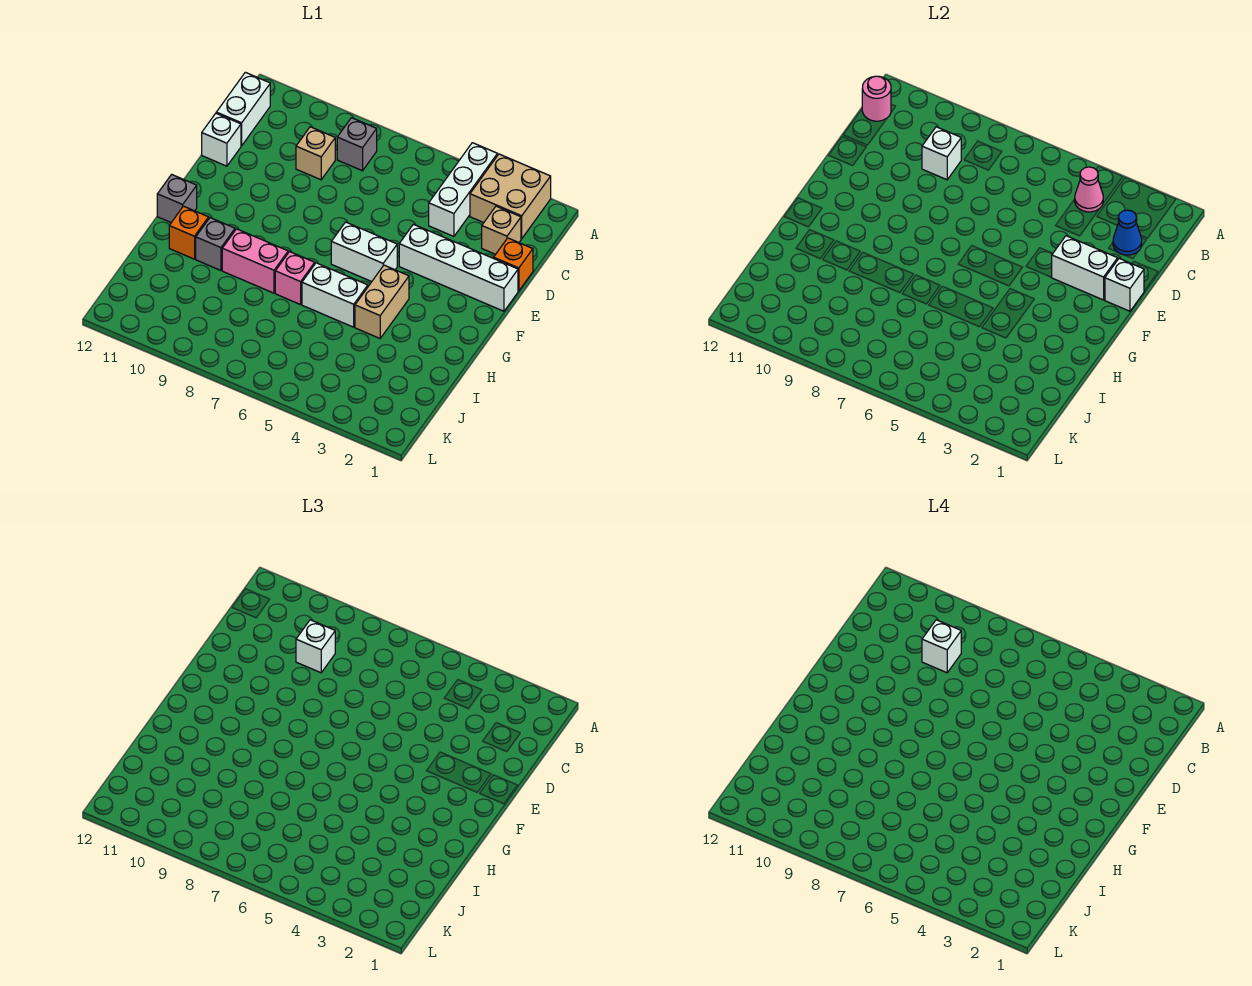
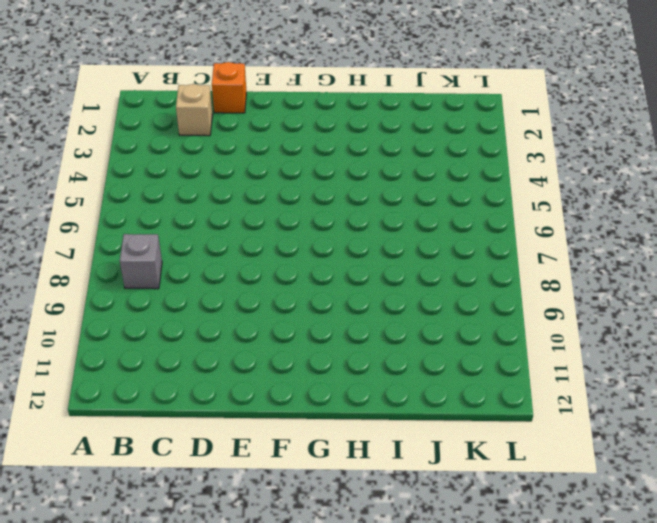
none -> tan brick A2:B3 level 1
none -> white brick A4:C4 level 1
none -> white brick B12:C12 level 1

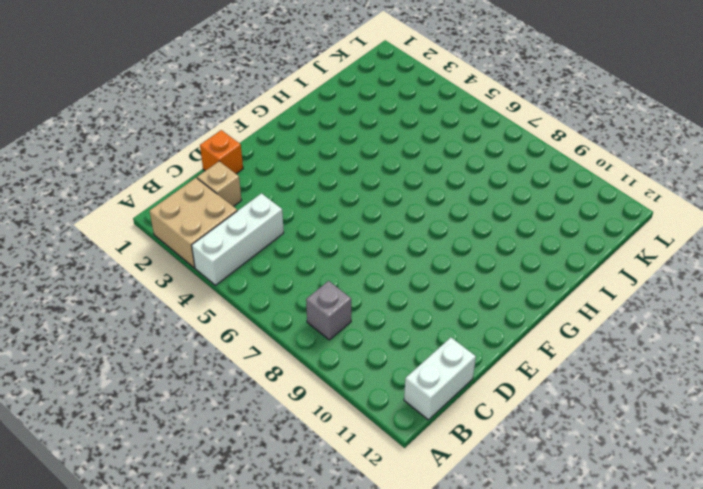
none -> tan brick C9 level 1
none -> white brick D12 level 1
none -> white brick E1:E4 level 1

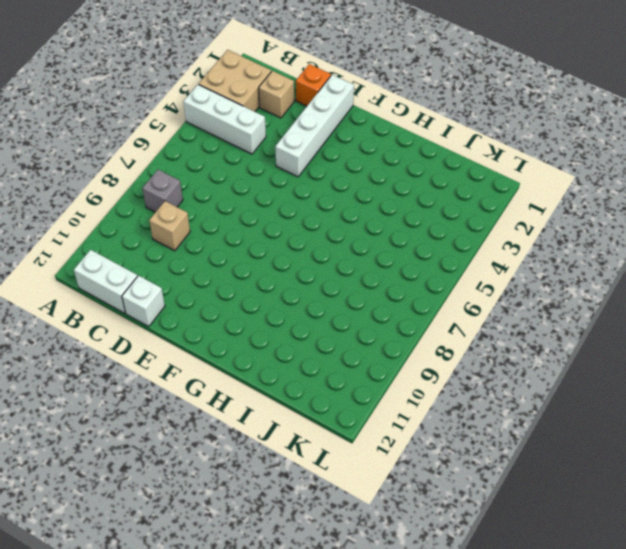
none -> white brick F5:F6 level 1
none -> tan brick G4:H4 level 1
none -> grey brick G12 level 1

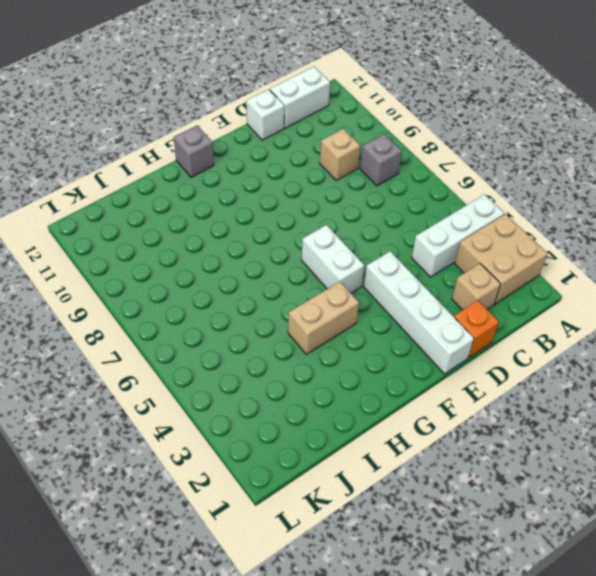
none -> white brick H5:H6 level 1
none -> pink brick H7 level 1
none -> pink brick H8:H9 level 1

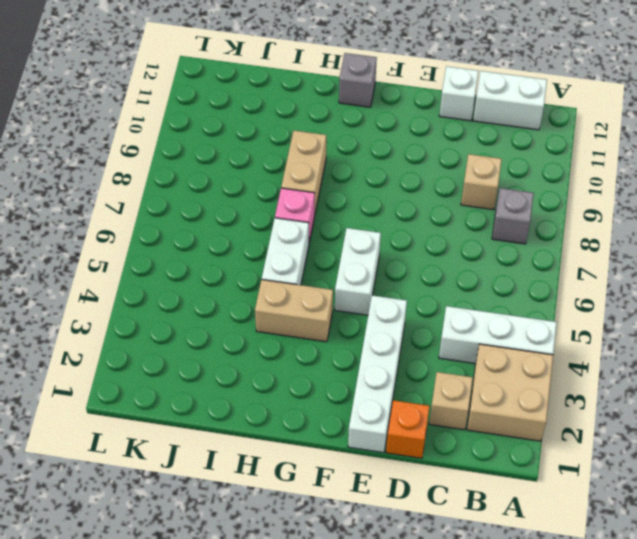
tan brick H8:H9 level 1 -> pink brick H8:H9 level 1
none -> grey brick H10 level 1
none -> orange brick H11 level 1
none -> pink cone B4 level 2

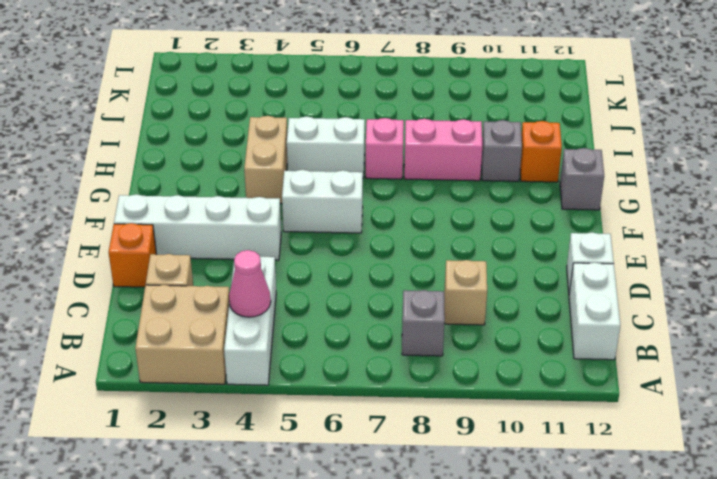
none -> pink round brick B12 level 2
none -> blue cone C2 level 2
none -> white brick C9 level 2

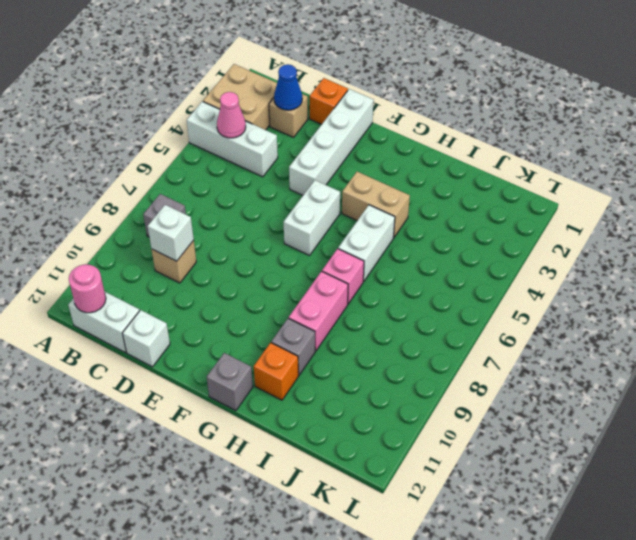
none -> white brick E1 level 2
none -> white brick E2:E3 level 2
none -> white brick C9 level 3

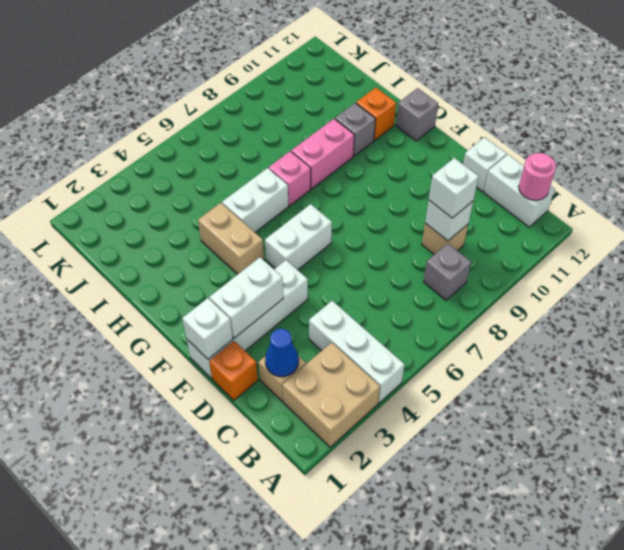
none -> pink cone B4 level 2
none -> white brick C9 level 4

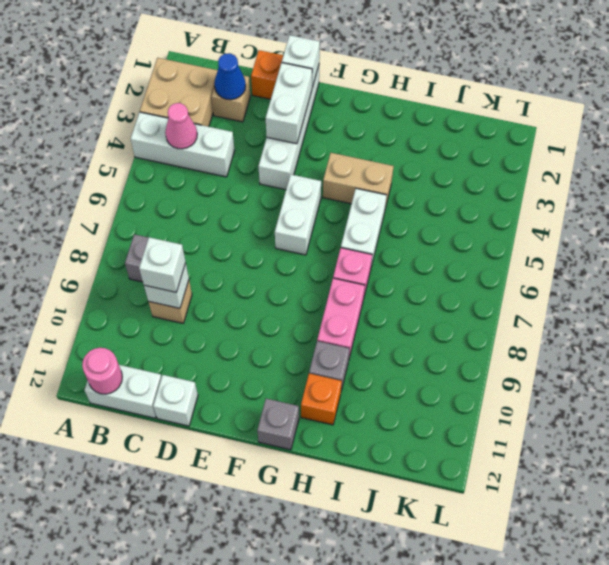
none -> white brick C9 level 4

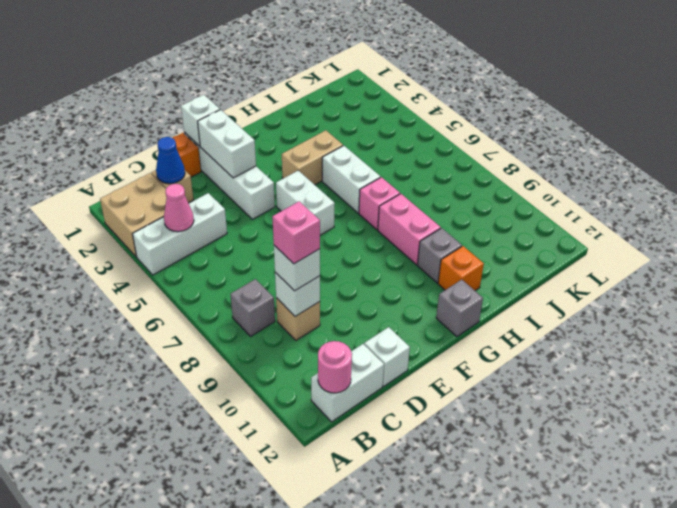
pink brick C9 level 4 -> white brick C9 level 4

